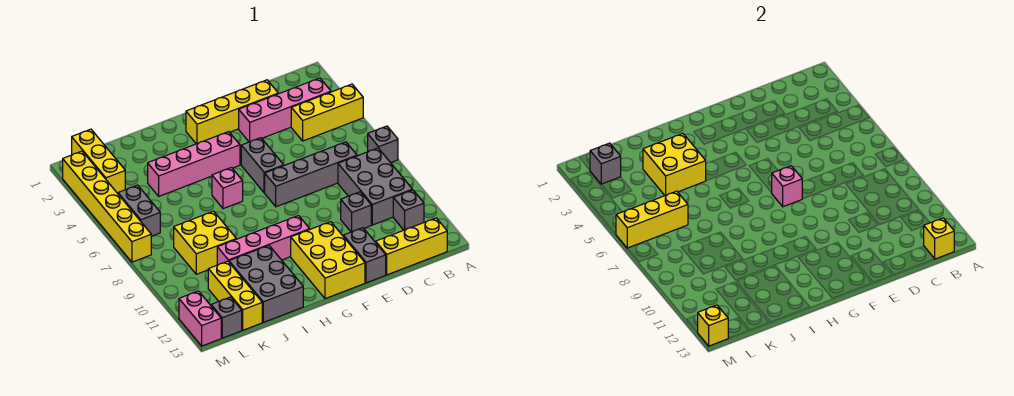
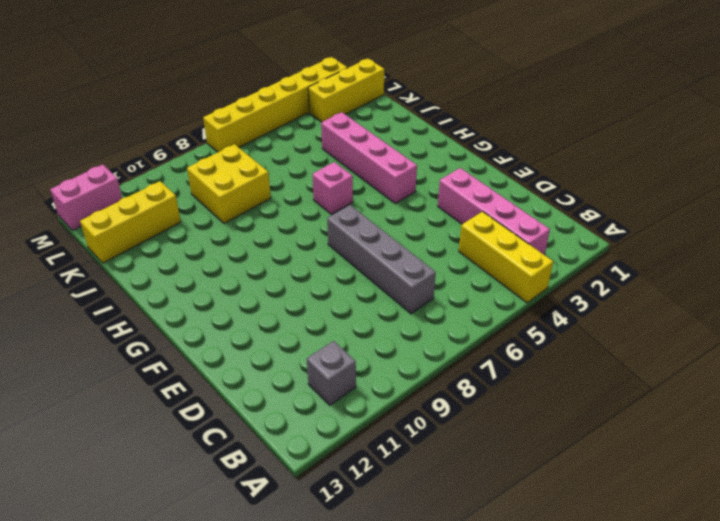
none -> grey brick A7 level 1
none -> grey brick B8:C10 level 1
none -> yellow brick B13:D13 level 1

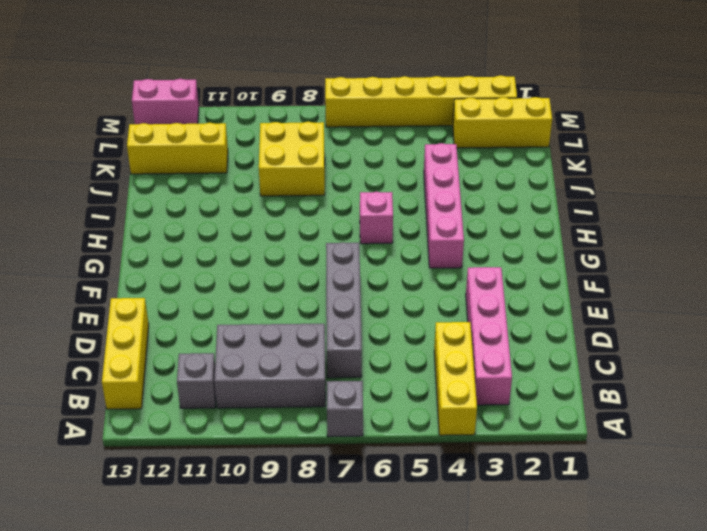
none -> yellow brick D2:G2 level 1
none -> grey brick D10 level 1
none -> grey brick E12:E13 level 1

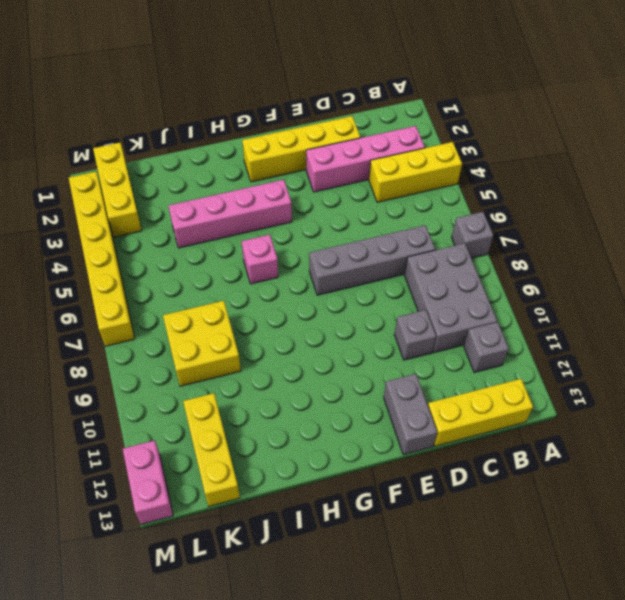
none -> grey brick F5:F6 level 1
none -> yellow brick F11:G13 level 1
none -> pink brick G10:J10 level 1

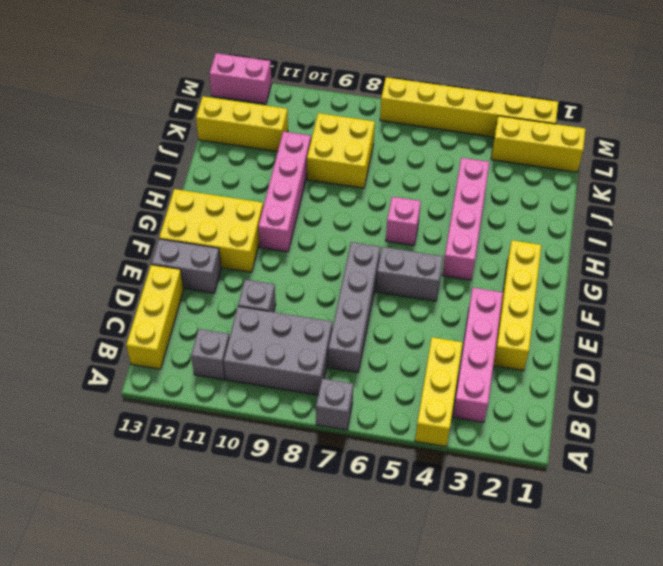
none -> grey brick I11:J13 level 1
none -> grey brick L5:L6 level 1
none -> grey brick L13 level 1

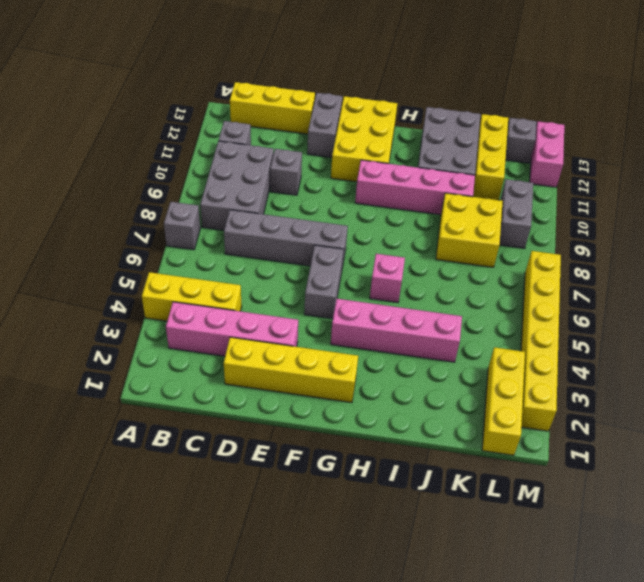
grey brick L9:L10 level 1 -> grey brick L5:L6 level 1
none -> yellow brick B13 level 2
none -> pink brick F7 level 2
none -> yellow brick I3:J4 level 2

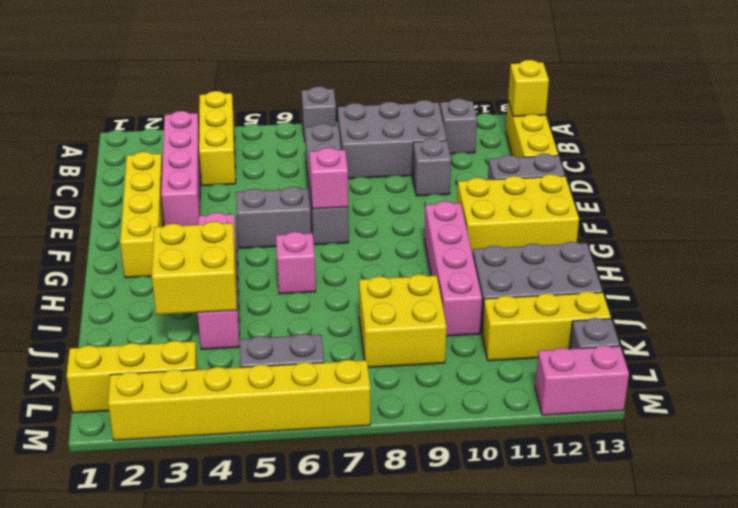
none -> yellow brick K6:M6 level 2
none -> grey brick L2 level 2
none -> yellow brick M13 level 2

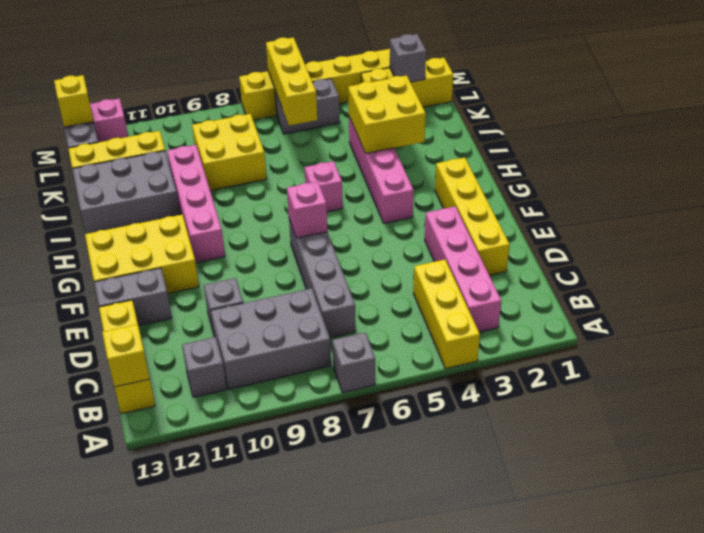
none -> grey brick F5:F6 level 1

